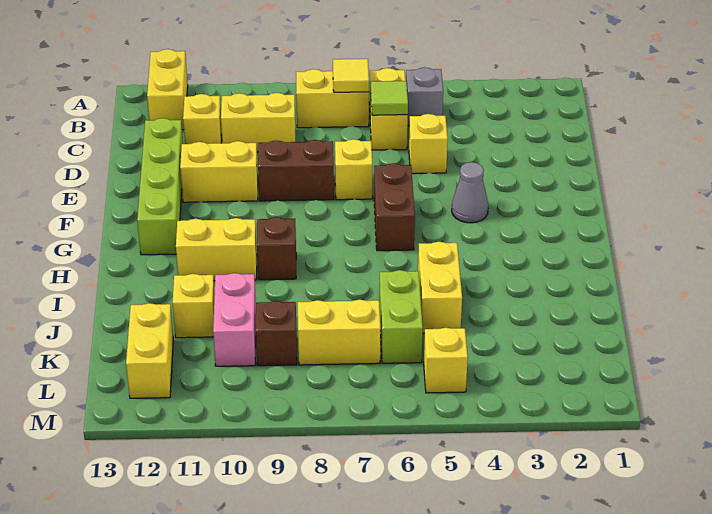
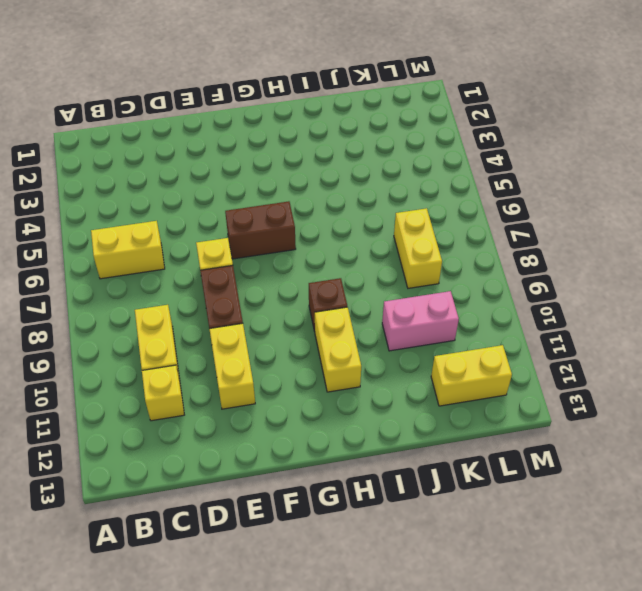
none -> yellow brick A12:B12 level 1
none -> grey brick B5 level 1
none -> yellow brick B7:B8 level 1

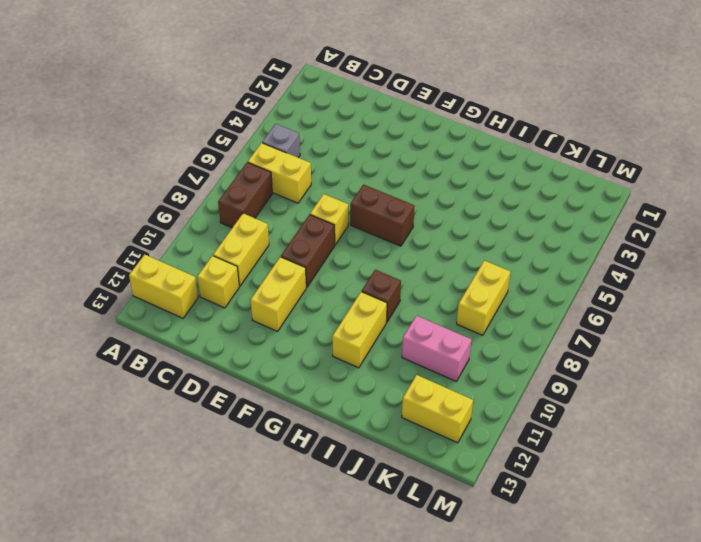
brown brick B7:B8 level 1 -> yellow brick B7:B8 level 1
none -> yellow brick D5 level 1
none -> lime brick D12:G12 level 1
none -> grey cone F4 level 1

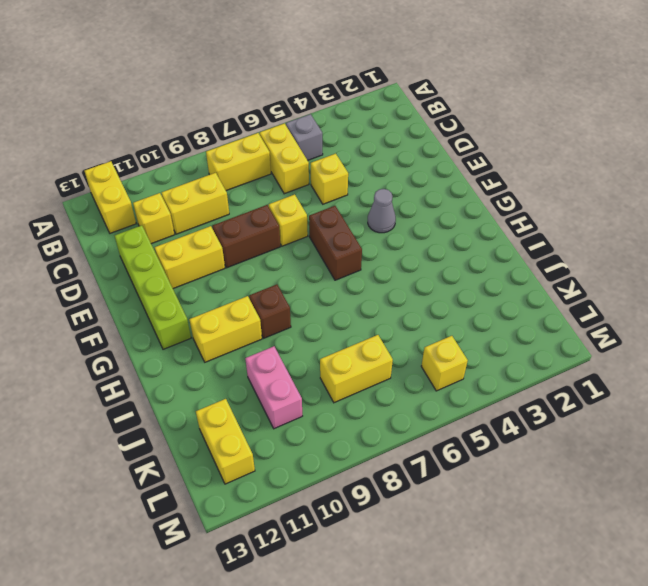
none -> yellow brick I5:J5 level 1
none -> lime brick J6:K6 level 1
none -> yellow brick J11 level 1

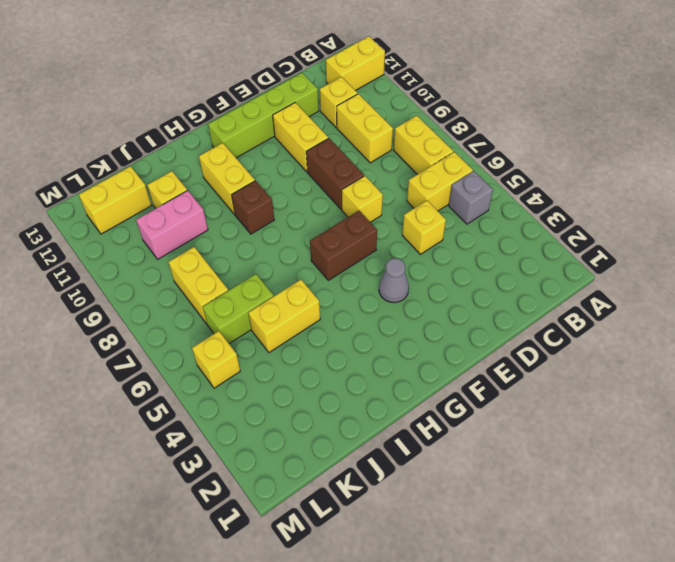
none -> brown brick K9 level 1
none -> yellow tile B7 level 2
none -> lime tile C6 level 2

